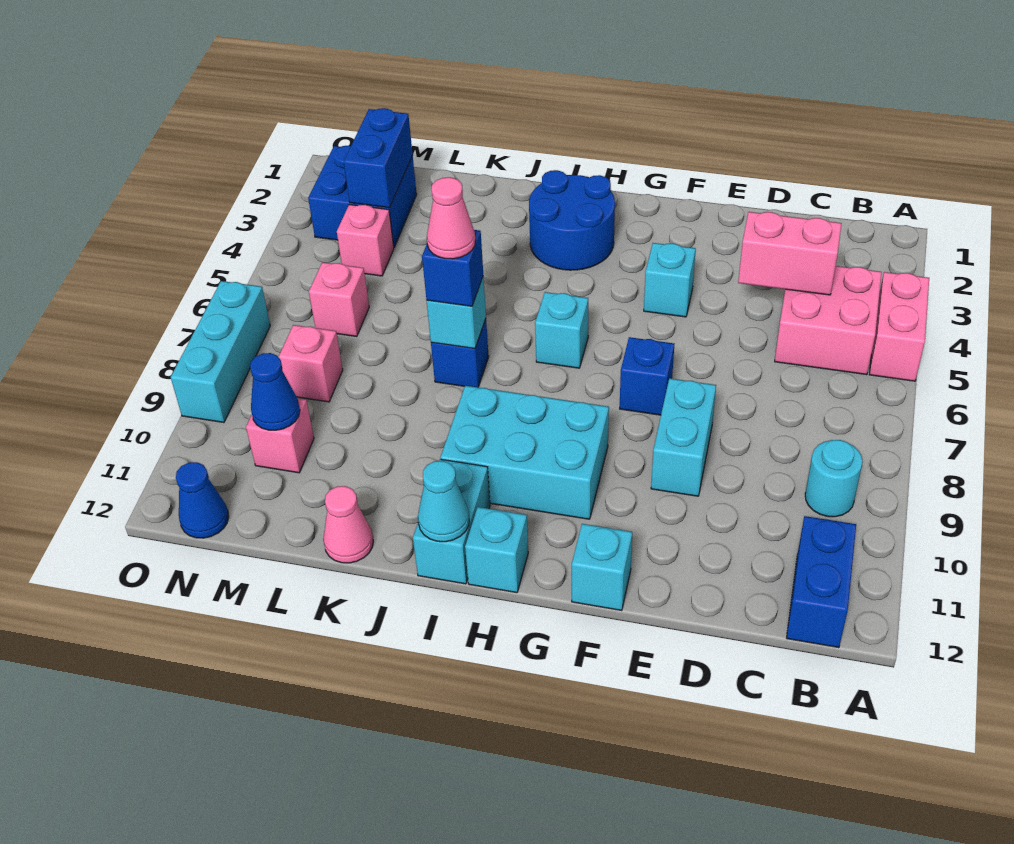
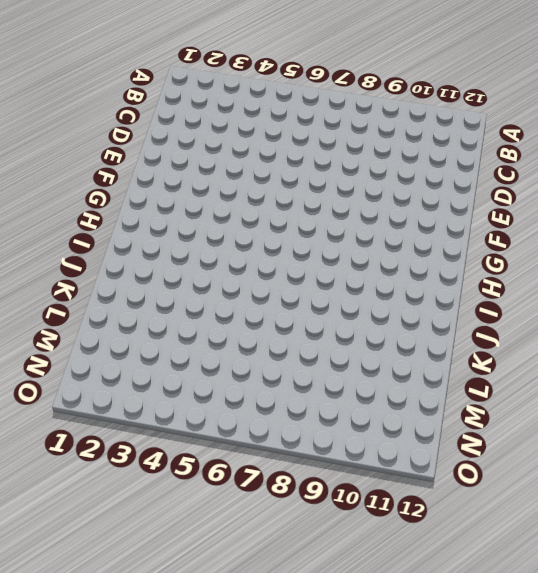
none -> pink brick A4:A5 level 1
none -> pink brick B4:C5 level 1
none -> cyan round brick B9 level 1

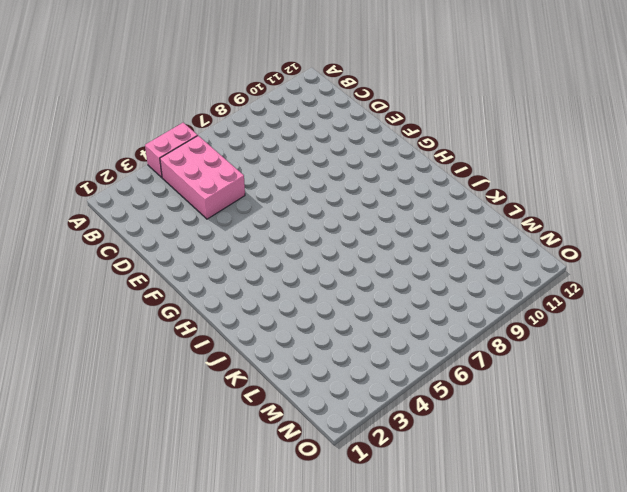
pink brick B4:D5 level 1 -> pink brick B4:C5 level 1
none -> cyan round brick B9 level 1
none -> blue brick B11:B12 level 1
none -> cyan brick E8:E9 level 1

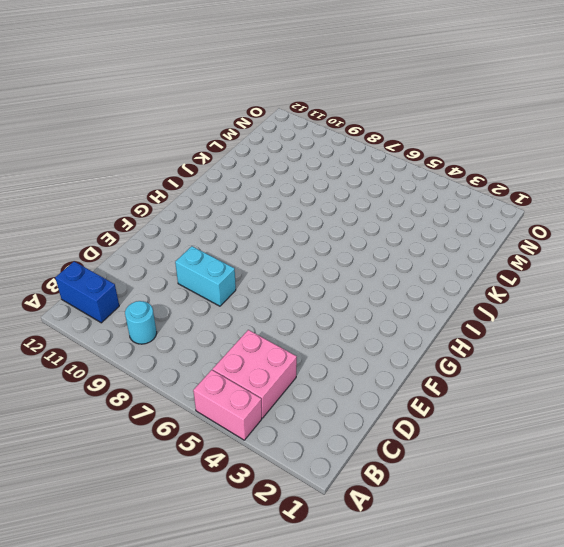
none -> cyan brick F4 level 1
none -> blue brick F7 level 1
none -> cyan brick F12 level 1

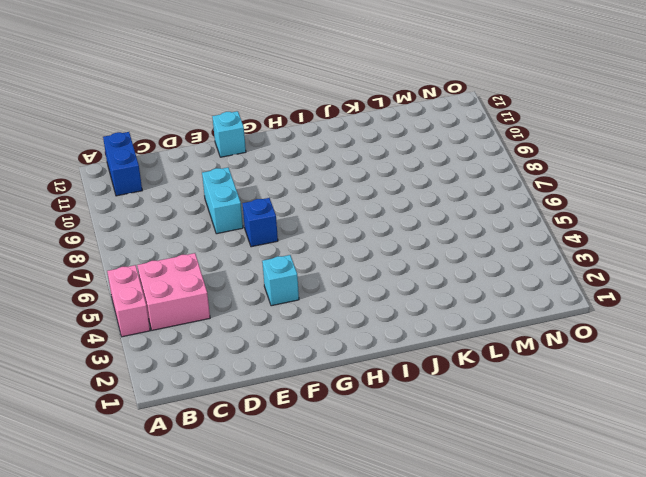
none -> cyan round brick B9 level 1
none -> cyan brick G9:I10 level 1
none -> blue round brick H2:I3 level 1

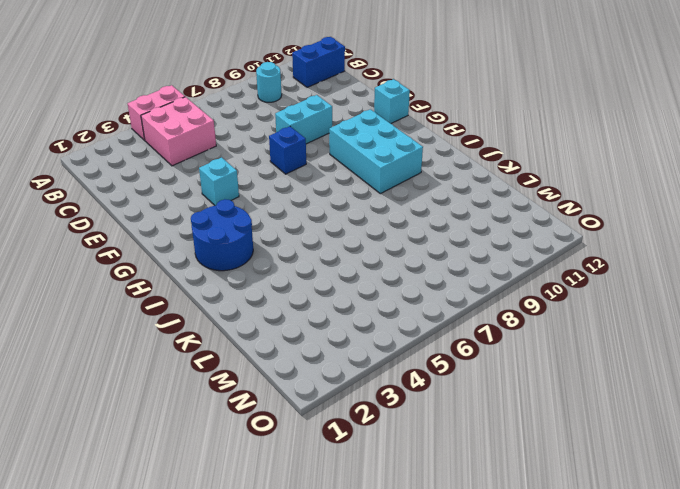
none -> cyan brick H6 level 1
none -> cyan brick H12 level 1
none -> cyan brick I11:I12 level 1

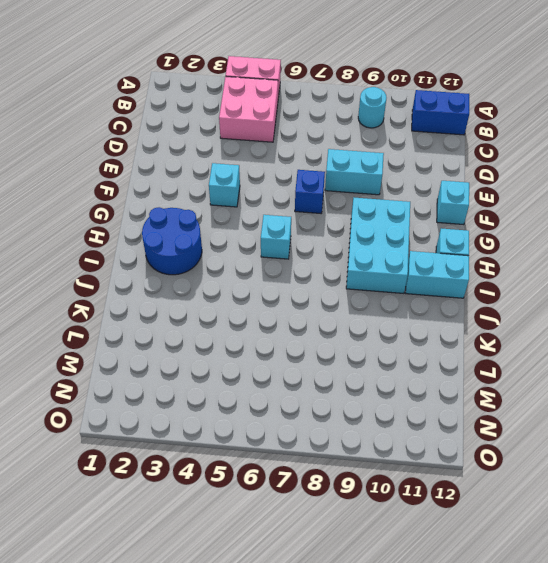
none -> blue brick J7 level 1
none -> pink cone K12 level 1
none -> blue brick M2:N3 level 1

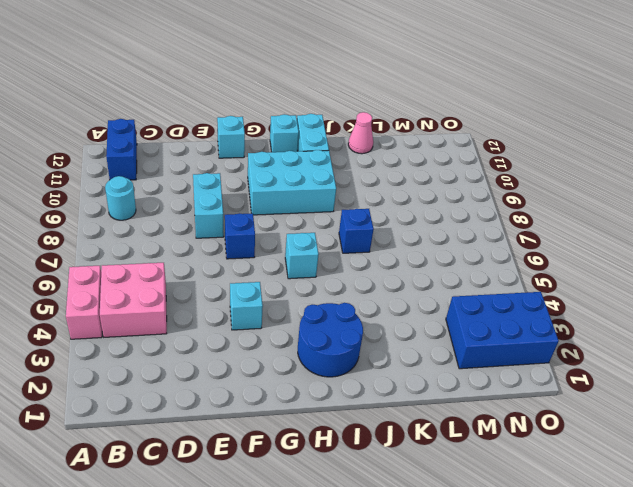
blue brick M2:O3 level 1 -> blue brick M2:N3 level 1
none -> pink brick M4 level 1
none -> pink brick M6 level 1
none -> pink brick M8 level 1

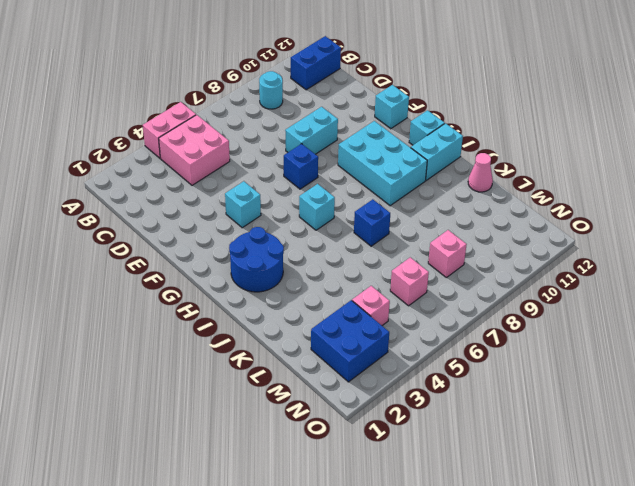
none -> pink brick M10 level 1
none -> blue cone N12 level 1
none -> cyan brick O7:O9 level 1

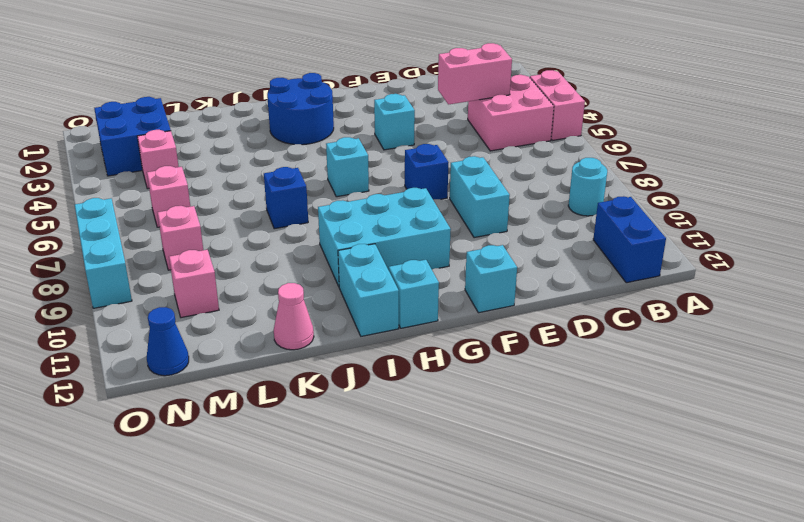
none -> cyan cone I12 level 2
none -> cyan brick J7 level 2
none -> blue brick M2:M3 level 2

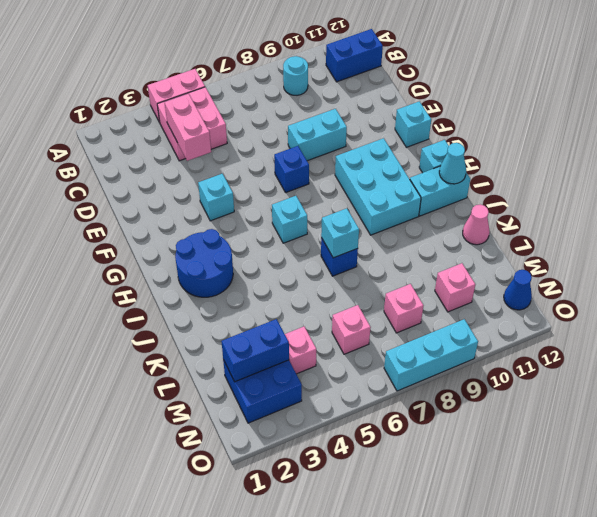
none -> blue cone M10 level 2
none -> blue brick J7 level 3
none -> pink cone J7 level 4

